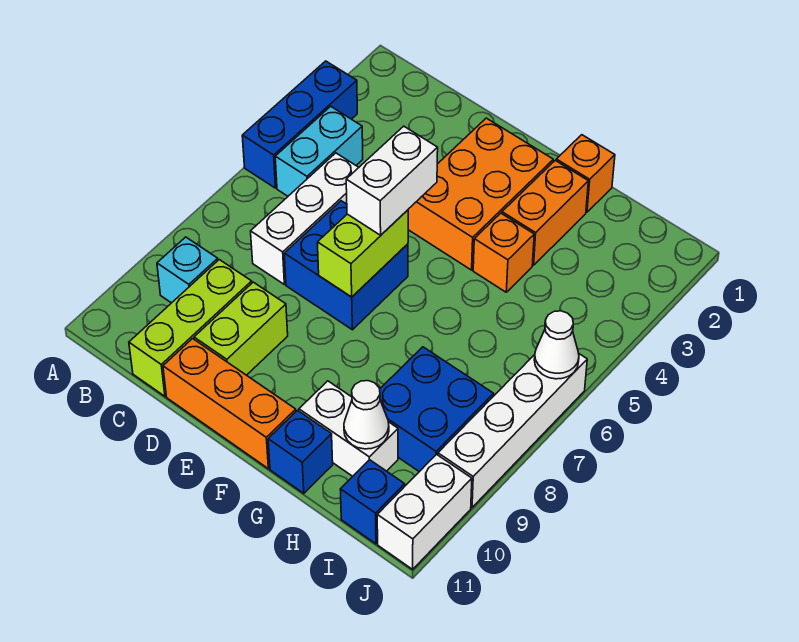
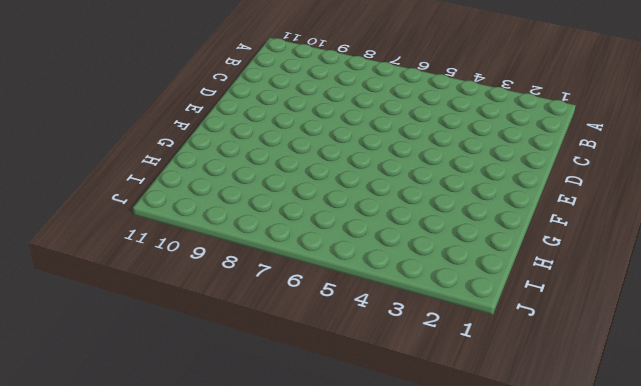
none -> blue brick A3:A5 level 1
none -> cyan brick B4:B5 level 1
none -> cyan brick B9 level 1

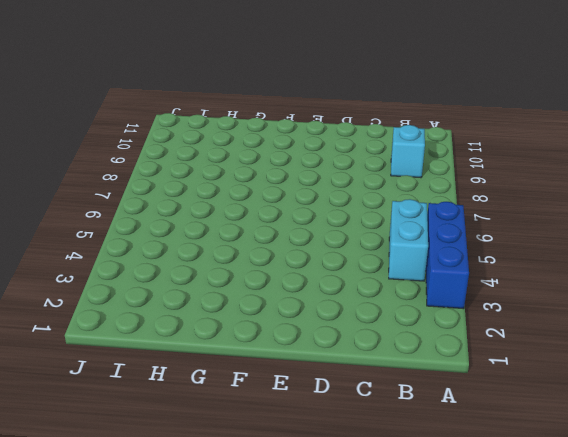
none -> white brick C5:C7 level 1
none -> lime brick C9:C11 level 1
none -> blue brick D6:E7 level 1

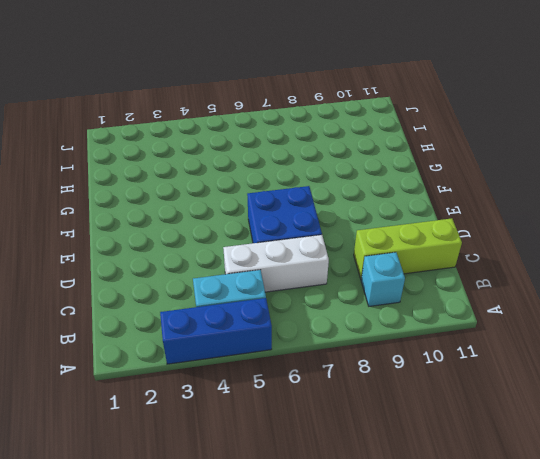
none -> lime brick D9:D10 level 1
none -> orange brick D11:F11 level 1
none -> orange brick E2:F4 level 1

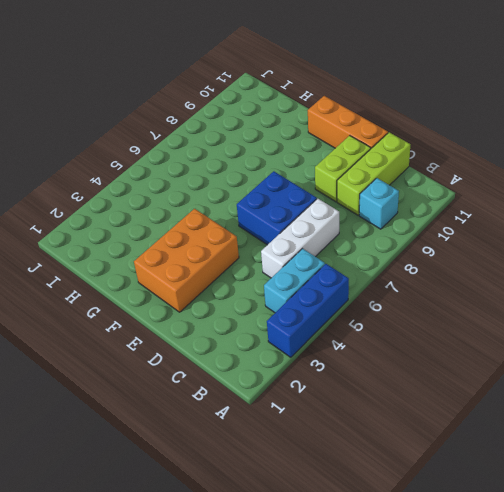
none -> orange brick G1 level 1
none -> orange brick G2:G3 level 1
none -> orange brick G4 level 1

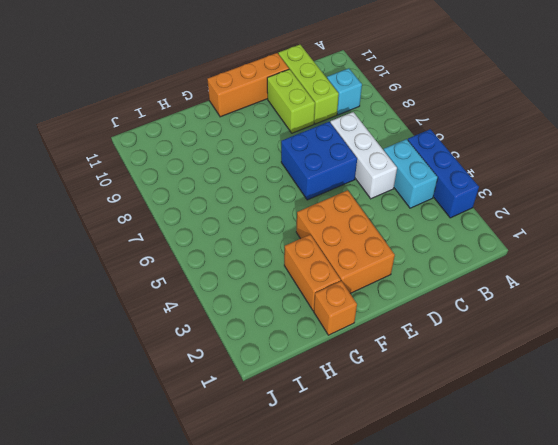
none -> orange brick G4 level 1
none -> white brick G10:H10 level 1
none -> blue brick G11 level 1

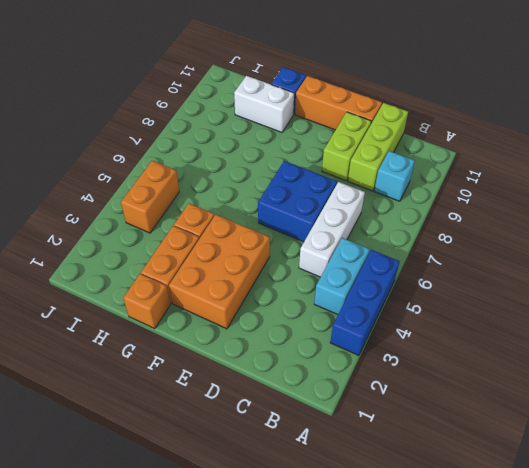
orange brick I4:I5 level 1 -> none
none -> blue brick H8:I9 level 1
none -> blue brick I11 level 1
none -> white brick J6:J9 level 1

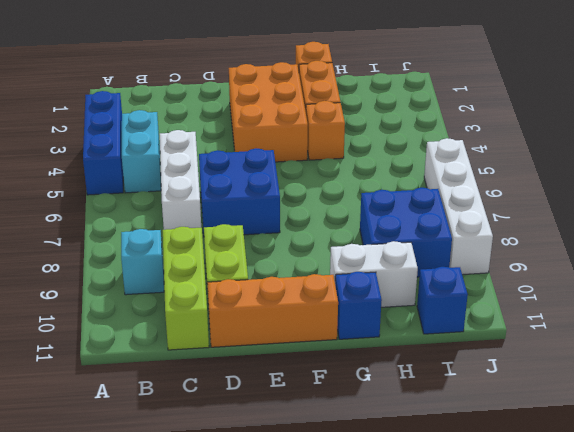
none -> white brick J10:J11 level 1
none -> lime brick E6:E7 level 2
none -> white cone H10 level 2

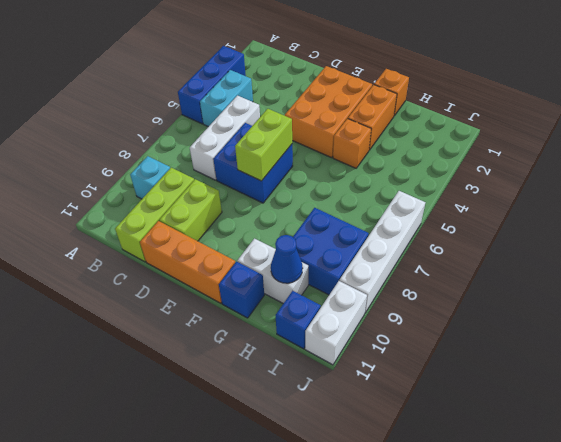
blue cone H10 level 2 -> white cone H10 level 2
none -> white cone J6 level 2
none -> white brick E5:E6 level 3

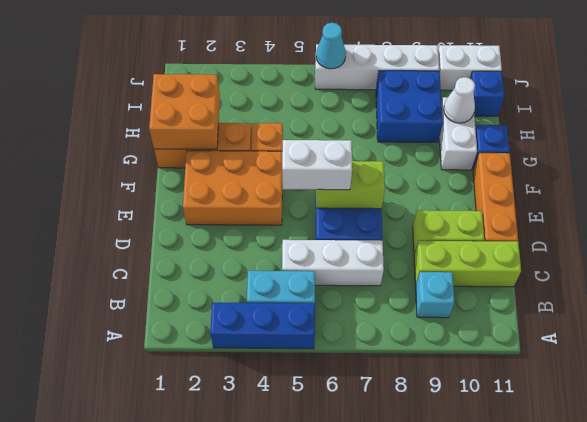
orange brick G1:H2 level 2 -> none
cyan cone J6 level 2 -> white cone J6 level 2

